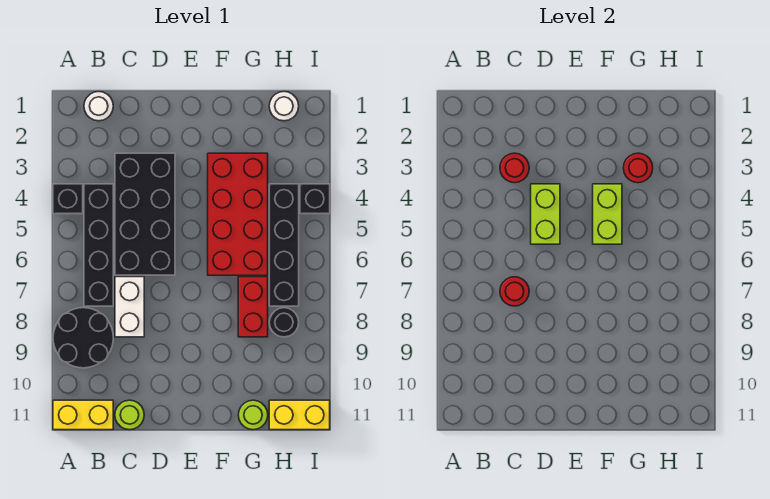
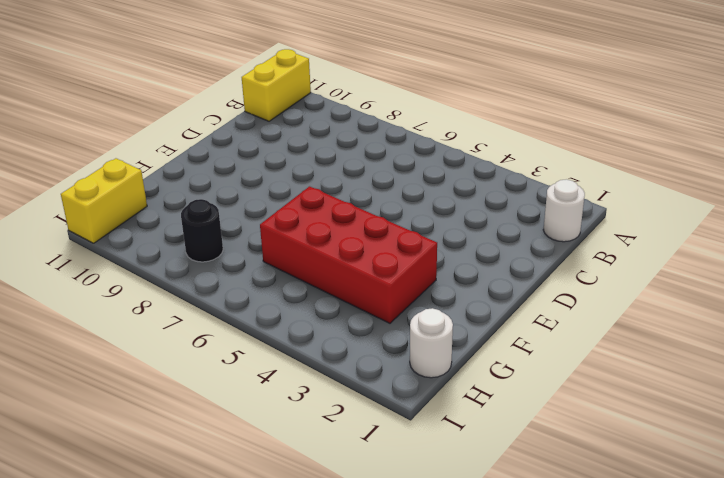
none -> black brick A4 level 1
none -> black round brick A8:B9 level 1
none -> black brick B4:B7 level 1

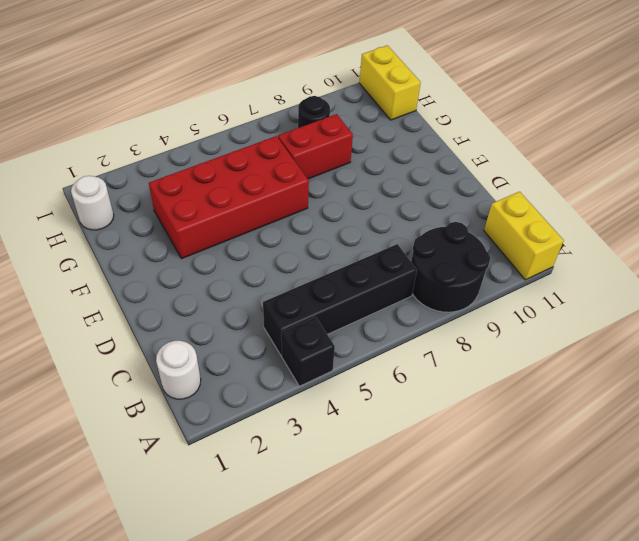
none -> black brick C3:D6 level 1
none -> white brick C7:C8 level 1
none -> lime round brick C11 level 1

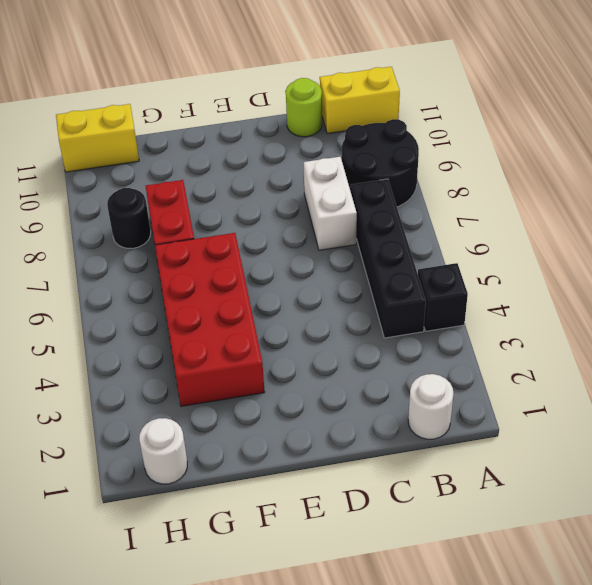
none -> black brick C3:D6 level 1
none -> lime round brick G11 level 1
none -> black brick H4:H7 level 1

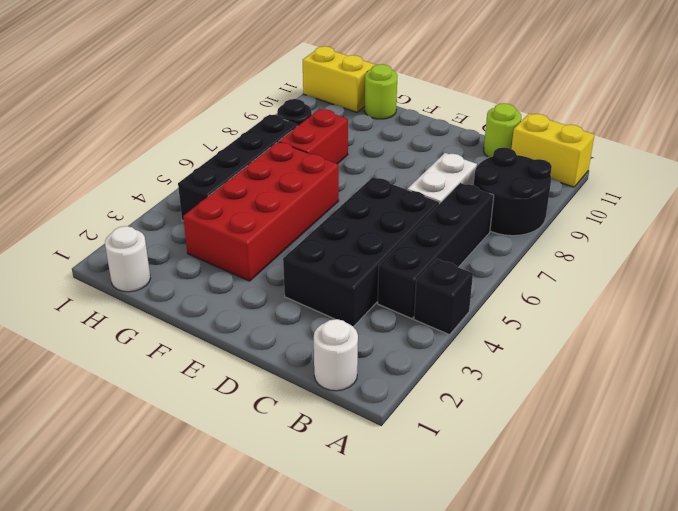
none -> black brick I4 level 1
none -> red round brick C3 level 2
none -> red round brick C7 level 2

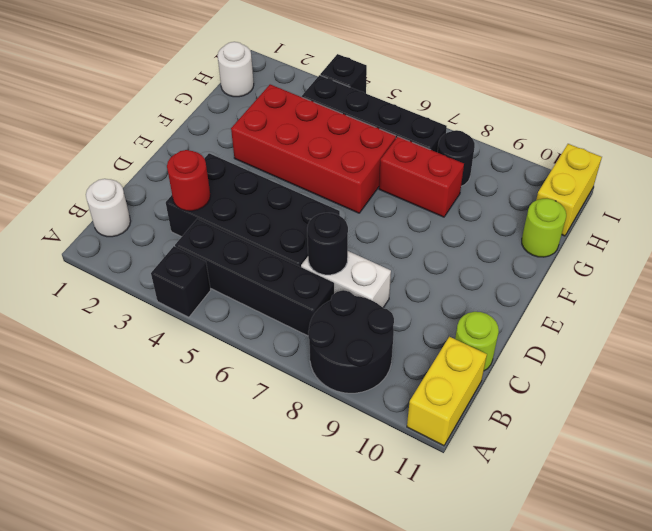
black round brick C7 level 2 -> red round brick C7 level 2
none -> lime brick D4:D5 level 2
none -> lime brick F4:F5 level 2
none -> red round brick G3 level 2

